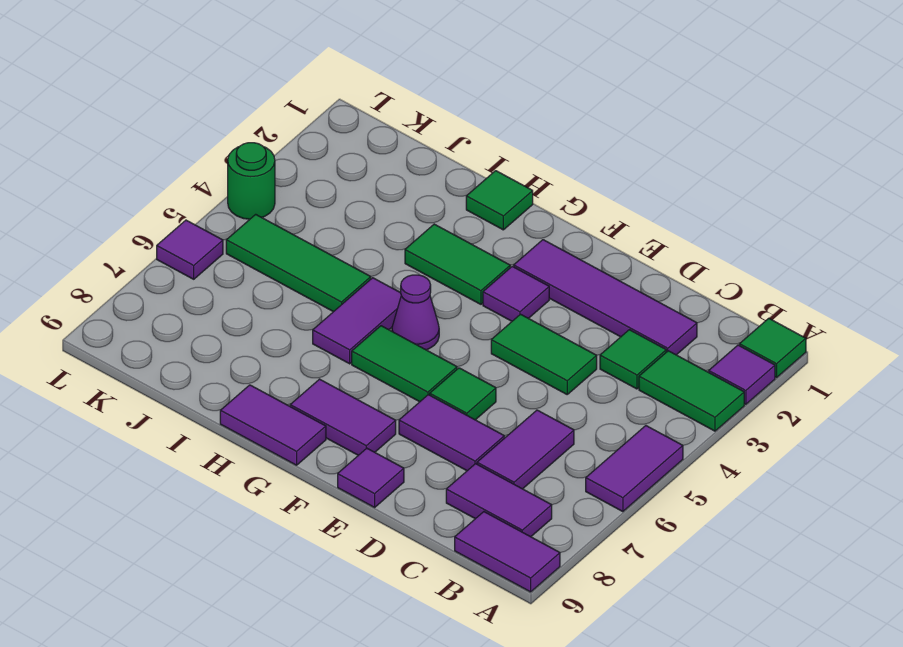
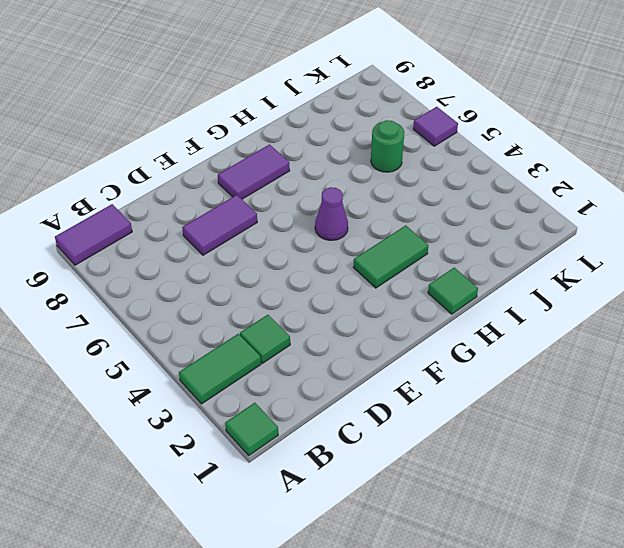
green round brick J6 level 1 -> green round brick L4 level 1
none -> purple tile A2 level 1
none -> purple tile A5:A6 level 1
none -> purple tile B8:C8 level 1

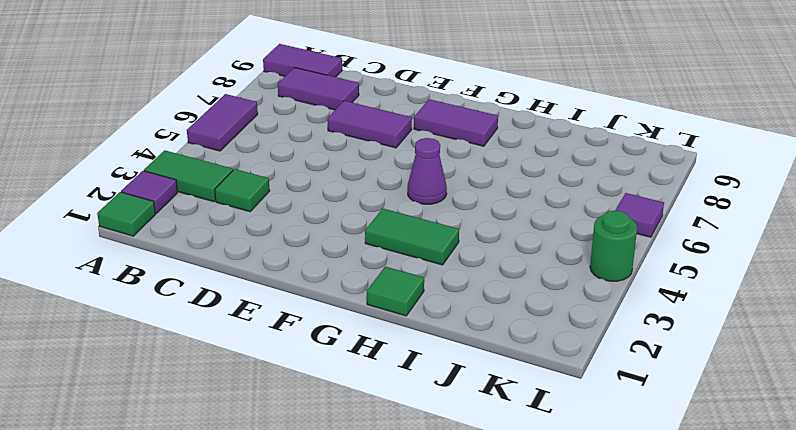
none -> purple tile C2:F2 level 1
none -> purple tile C6:C7 level 1
none -> green tile D4:E4 level 1

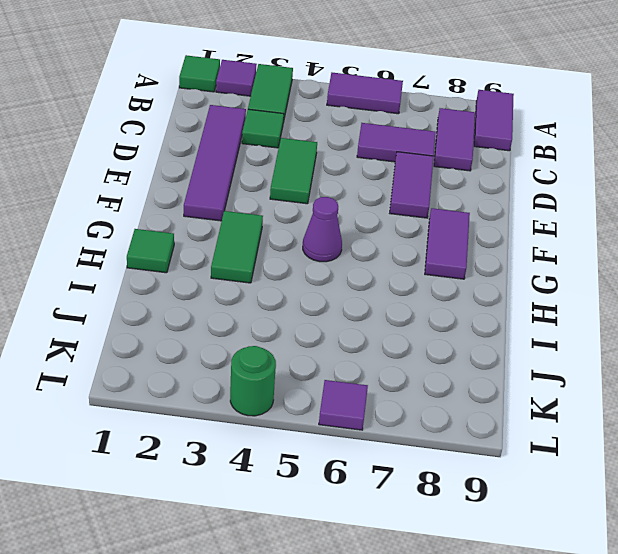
none -> green tile E6 level 1
none -> purple tile E9 level 1
none -> purple tile F3 level 1

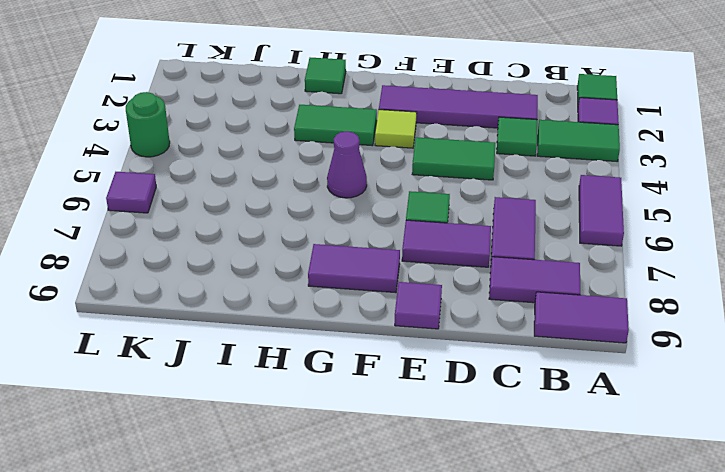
lime tile F3 level 1 -> purple tile F3 level 1
none -> green tile F6:G6 level 1
none -> purple tile G9:H9 level 1
none -> purple tile H5:H6 level 1

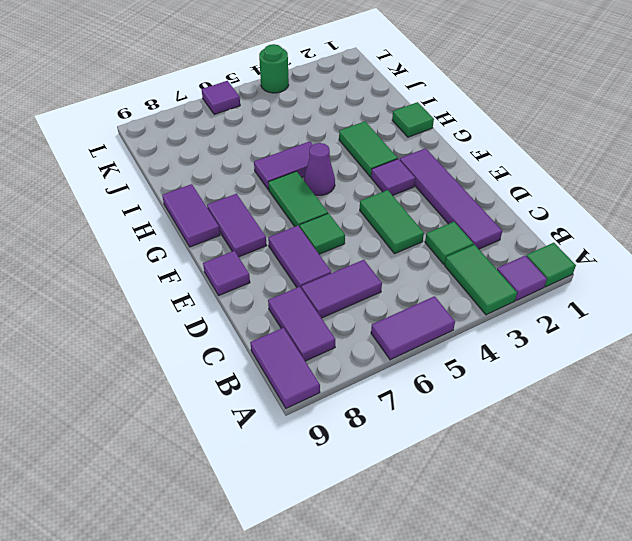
none -> green tile I5:K5 level 1

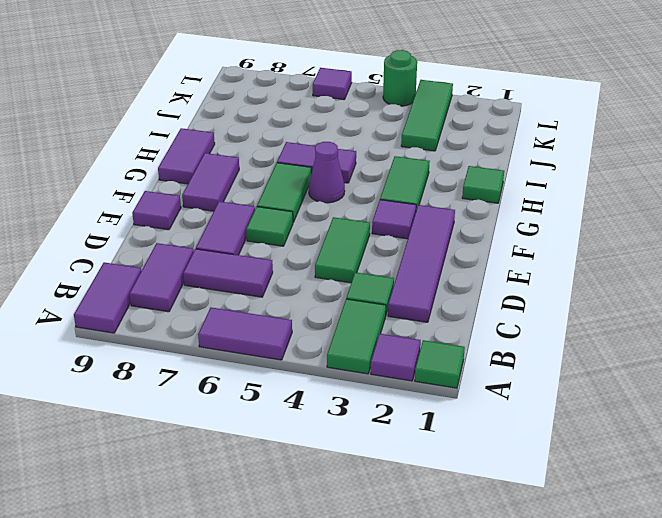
green tile J3:L3 level 1 -> green tile I5:K5 level 1

